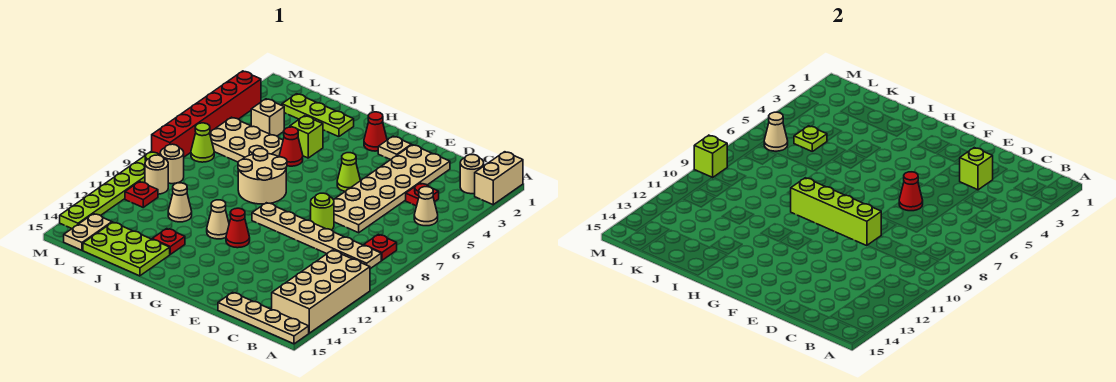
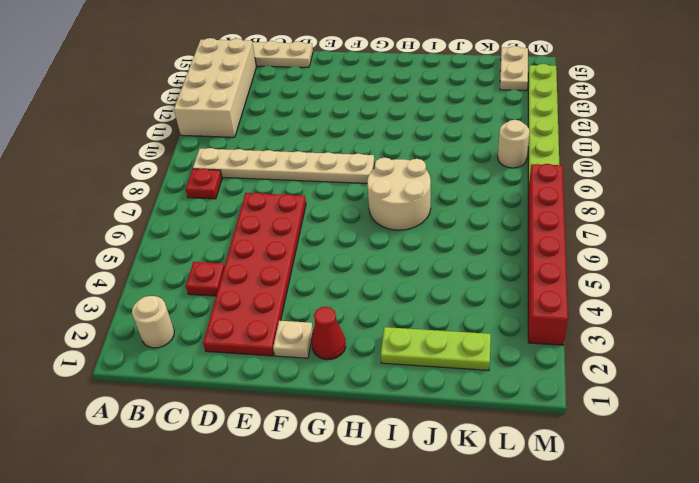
red plate D2:E7 level 1 -> tan plate D2:E7 level 1
none -> tan brick A1:A2 level 1
none -> tan cone B5 level 1
none -> lime round brick E8 level 1
none -> lime cone F5 level 1

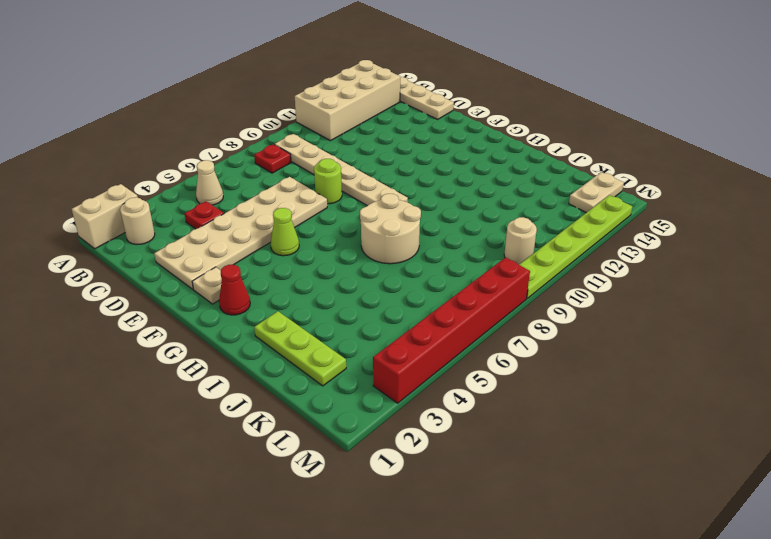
none -> red cone G11 level 1
none -> tan cone H11 level 1
none -> lime brick I4 level 1
none -> red cone I5 level 1

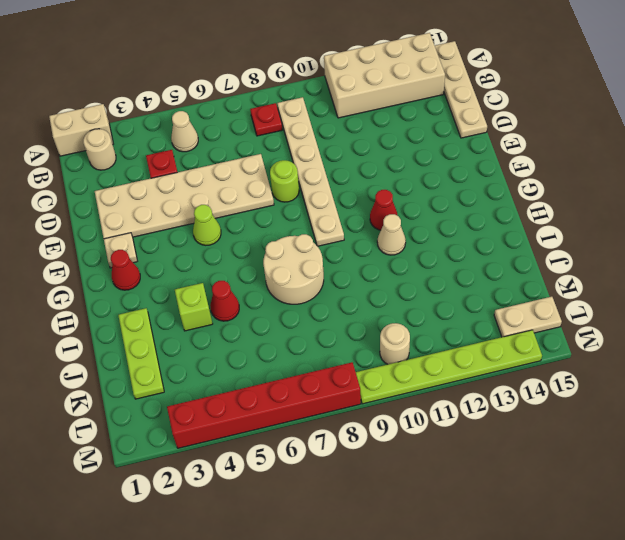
none -> red plate I13 level 1
none -> lime plate I14:K15 level 1
none -> tan plate J5:L6 level 1
none -> tan cone J11 level 1

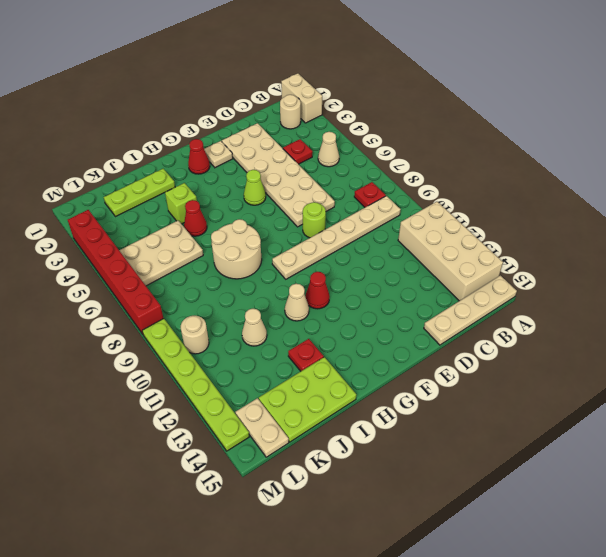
none -> tan brick K4 level 1
none -> lime cone L7 level 1
none -> tan round brick L9 level 1
none -> red plate L11 level 1

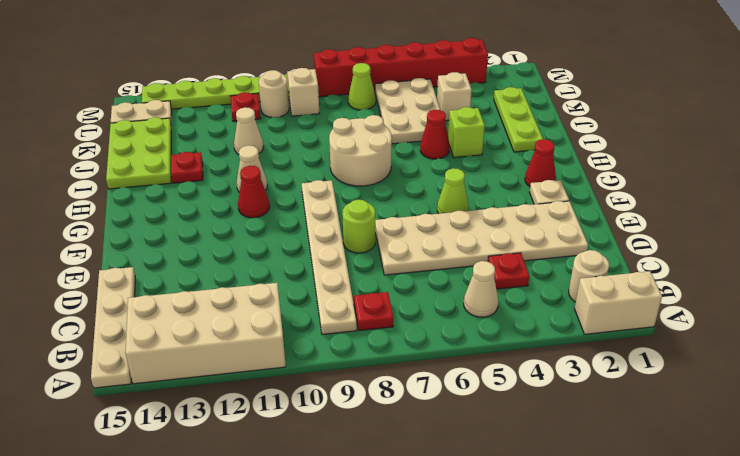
tan brick L9 level 1 -> tan round brick L9 level 1
none -> lime brick D3 level 2
none -> red cone E6 level 2
none -> lime brick E9:H9 level 2
none -> lime plate K5 level 2

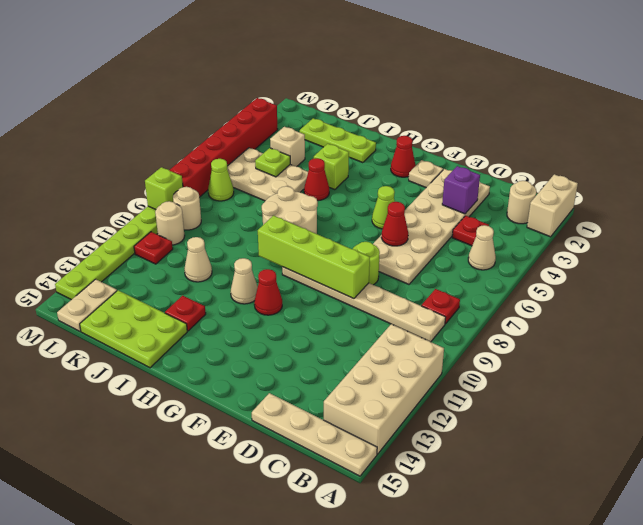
purple brick D3 level 2 -> lime brick D3 level 2
none -> tan cone L6 level 2

